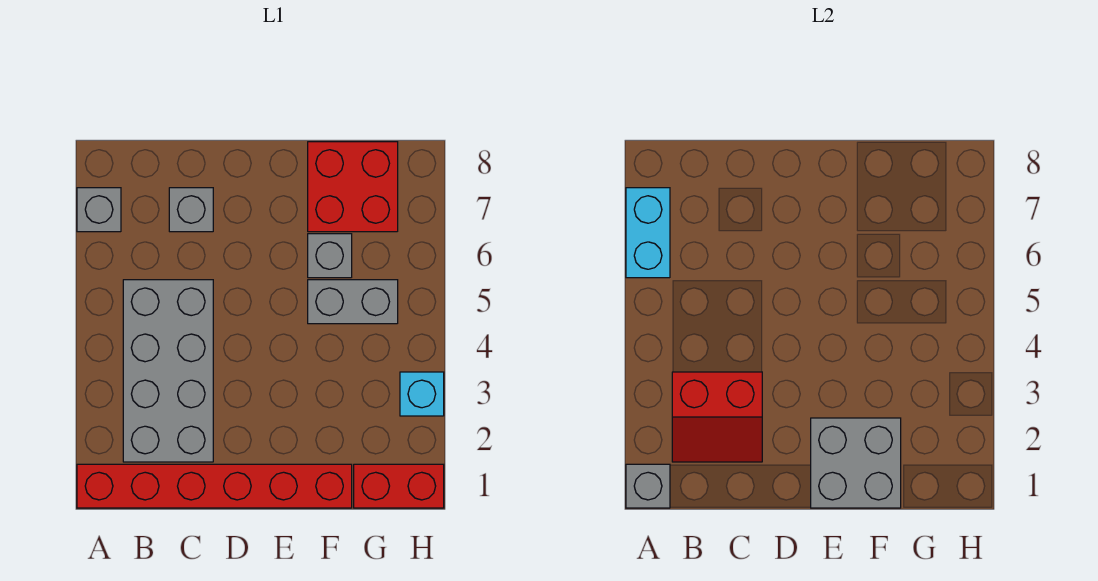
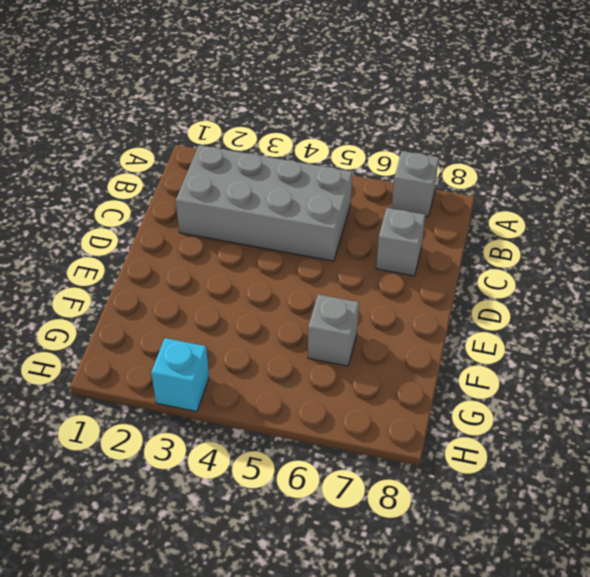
none -> red brick A1:F1 level 1
none -> grey brick F5:G5 level 1
none -> red brick F7:G8 level 1

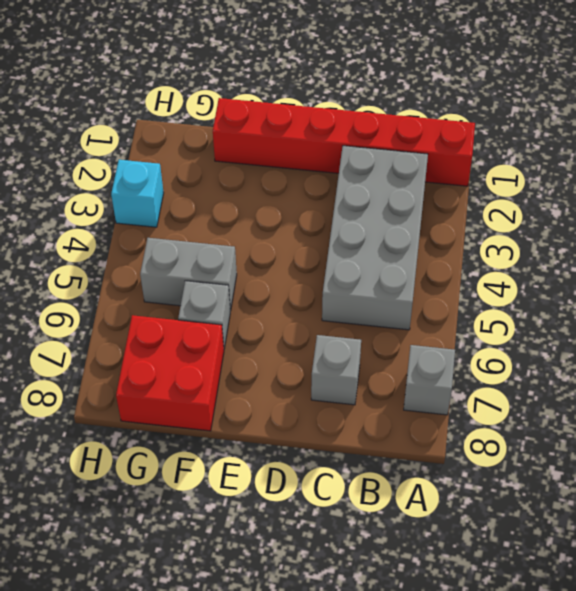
none -> red brick G1:H1 level 1
none -> grey brick A1 level 2
none -> cyan brick A6:A7 level 2

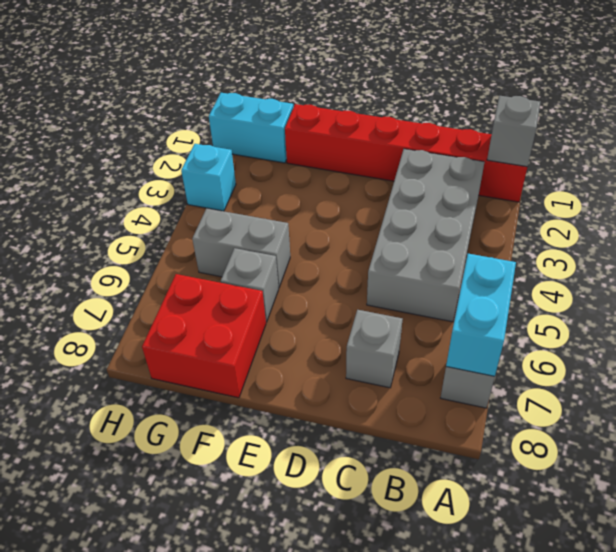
cyan brick G1:H1 level 1 -> red brick G1:H1 level 1
none -> red slope B2:C3 level 2 top 3
none -> grey brick E1:F2 level 2

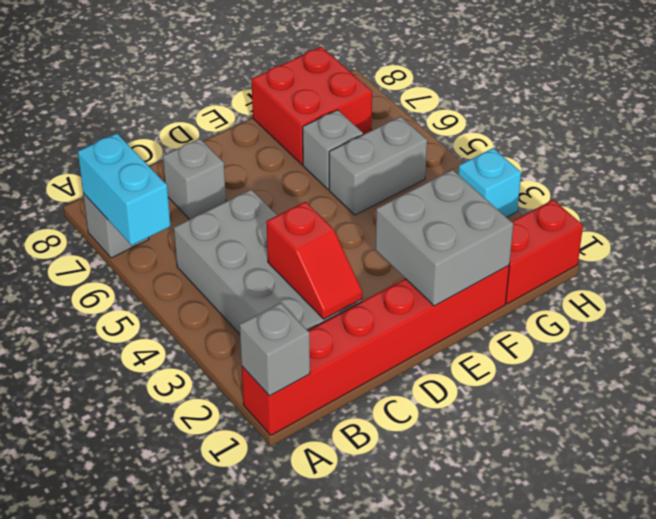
red slope C2:C3 level 2 top 3 -> red slope B2:C3 level 2 top 3

